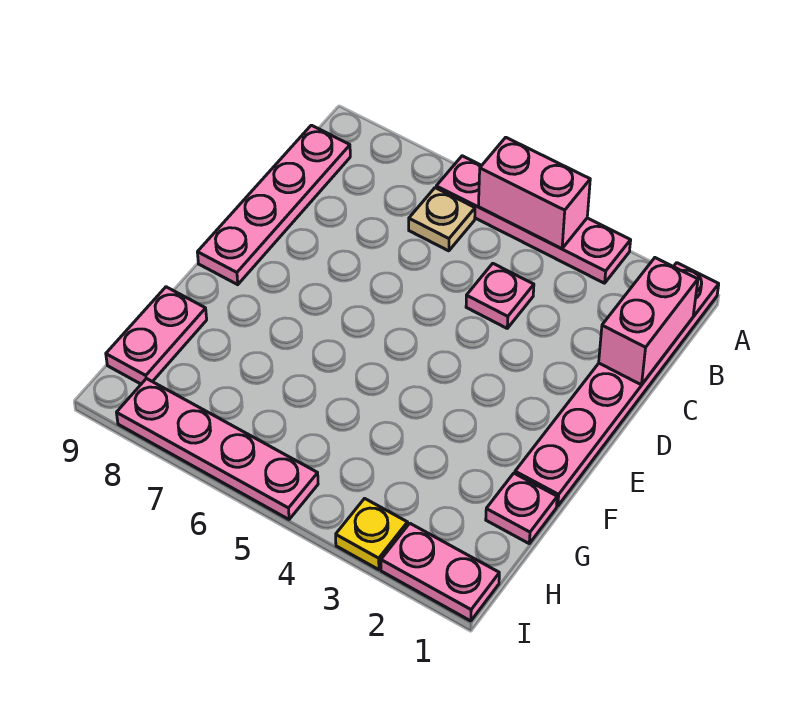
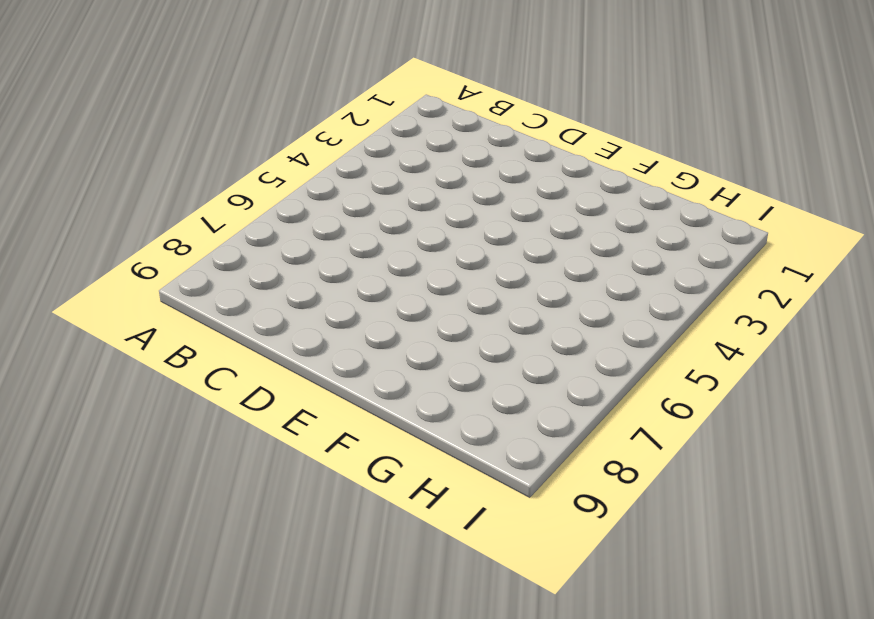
none -> pink plate A1:F1 level 1
none -> pink plate A3:A6 level 1
none -> tan plate B6 level 1

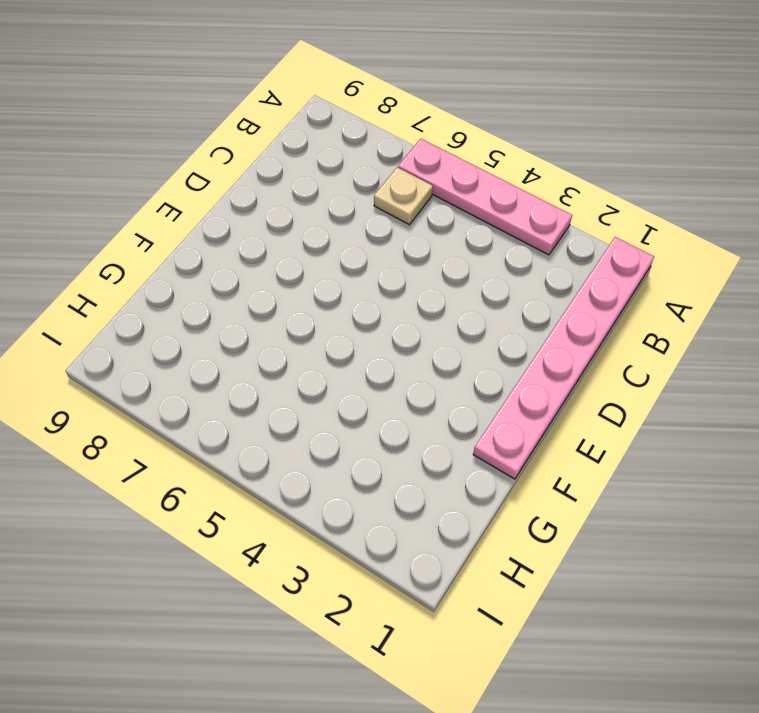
none -> pink plate B9:E9 level 1
none -> pink plate C4 level 1
none -> pink plate G1 level 1

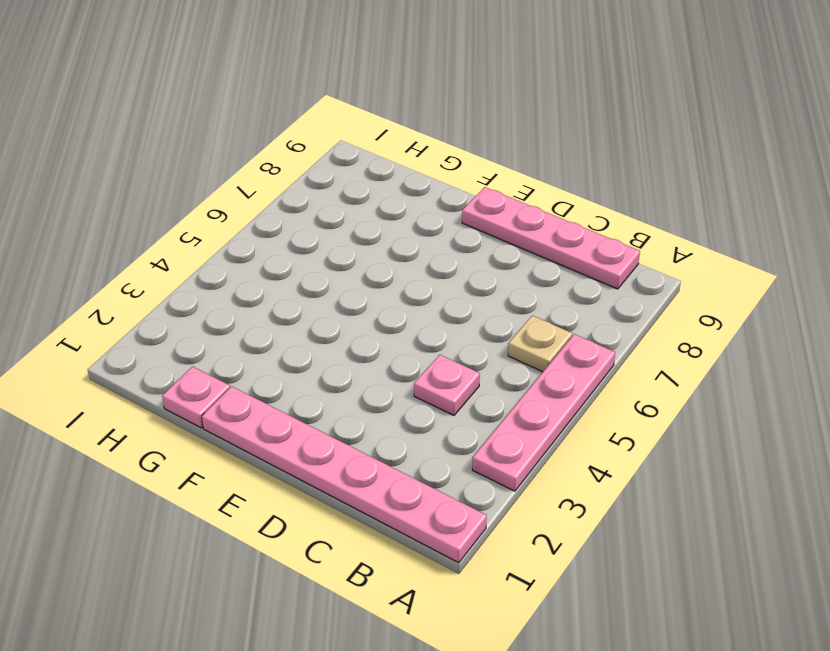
none -> pink plate G9:H9 level 1
none -> pink plate I1:I2 level 1
none -> yellow plate I3 level 1

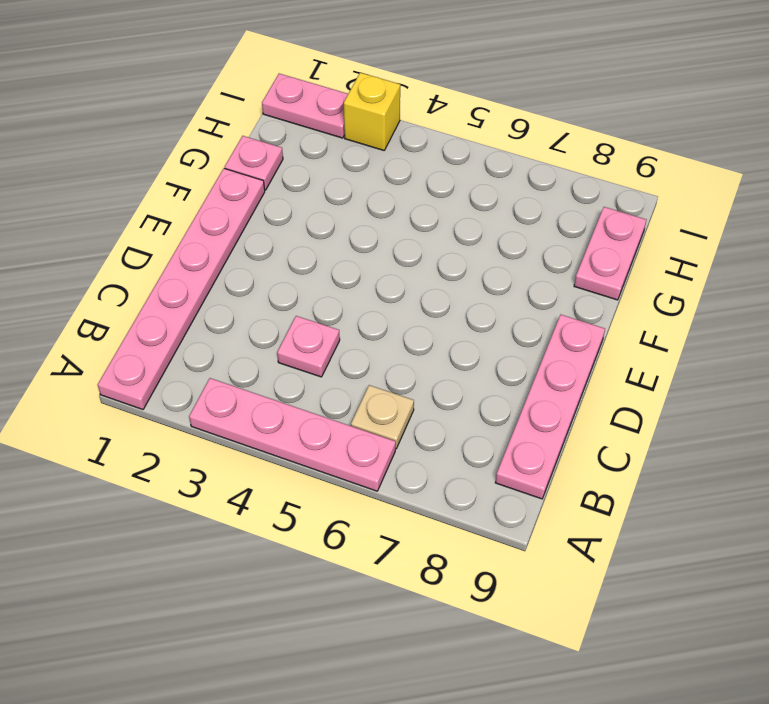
yellow brick I3 level 1 -> yellow plate I3 level 1
none -> pink plate I5:I8 level 1
none -> pink brick A4:A5 level 2
none -> pink brick B1:C1 level 2

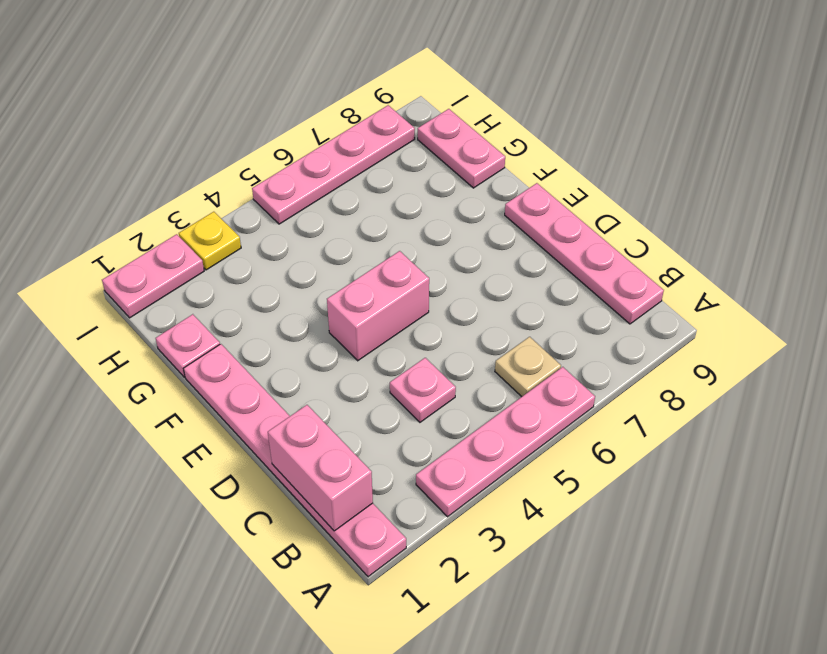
pink brick E4:E5 level 1 -> pink brick A4:A5 level 2

